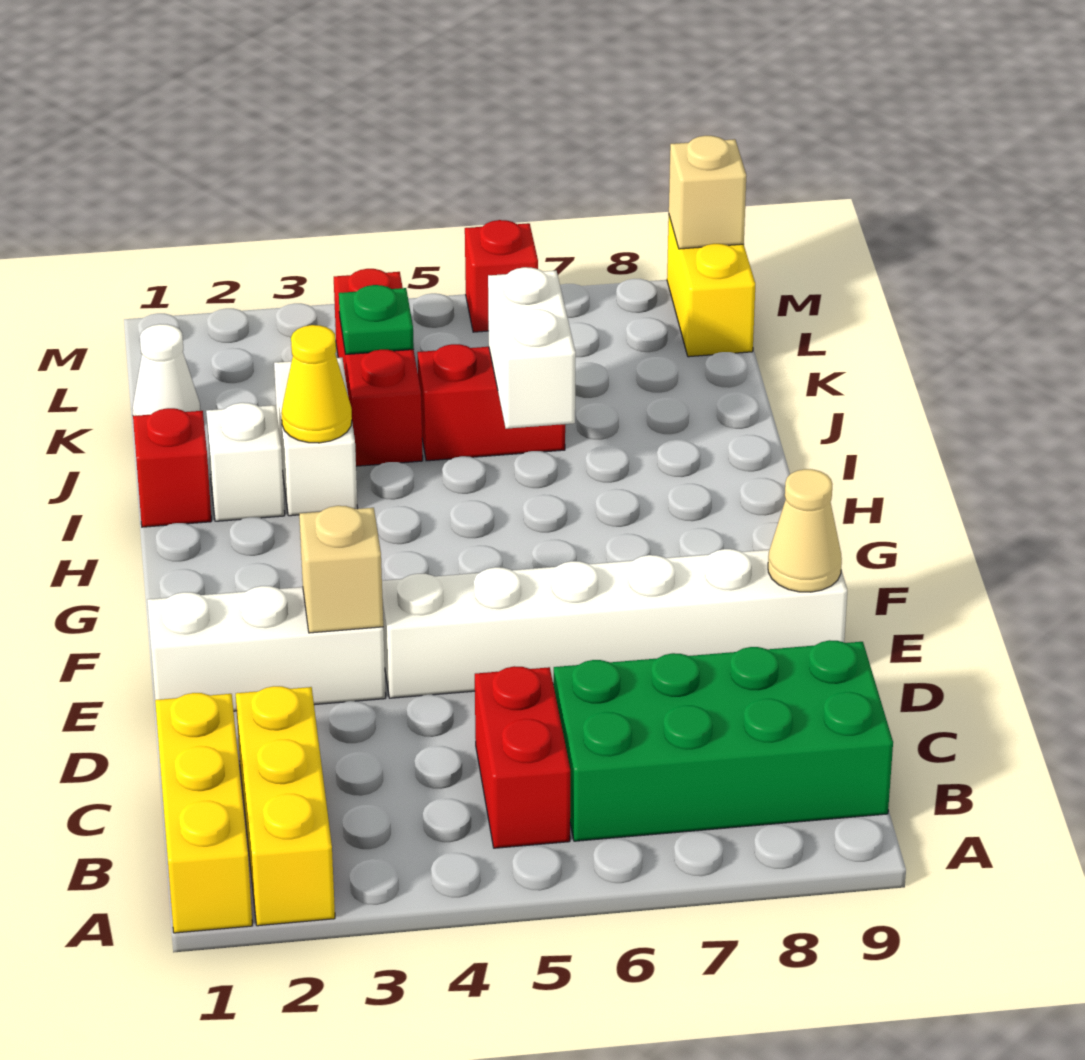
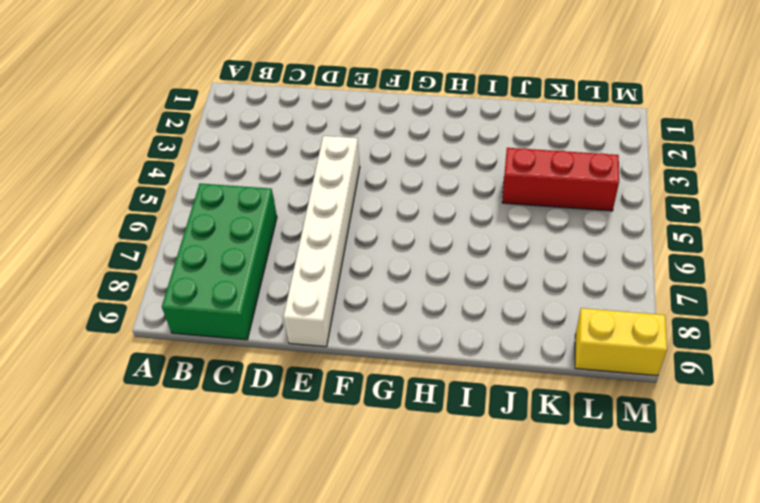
none -> yellow brick A1:C1 level 1
none -> yellow brick A2:C2 level 1
none -> red brick B5:C5 level 1

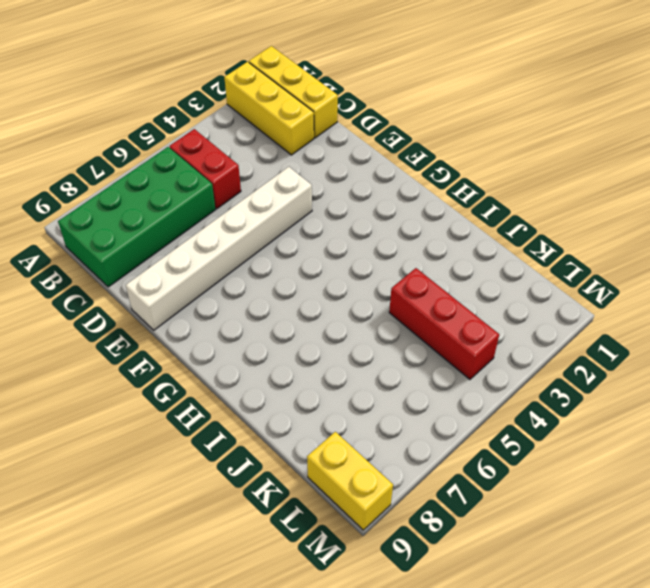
none -> white brick E1:E3 level 1
none -> red brick I1 level 1
none -> white brick I2 level 1

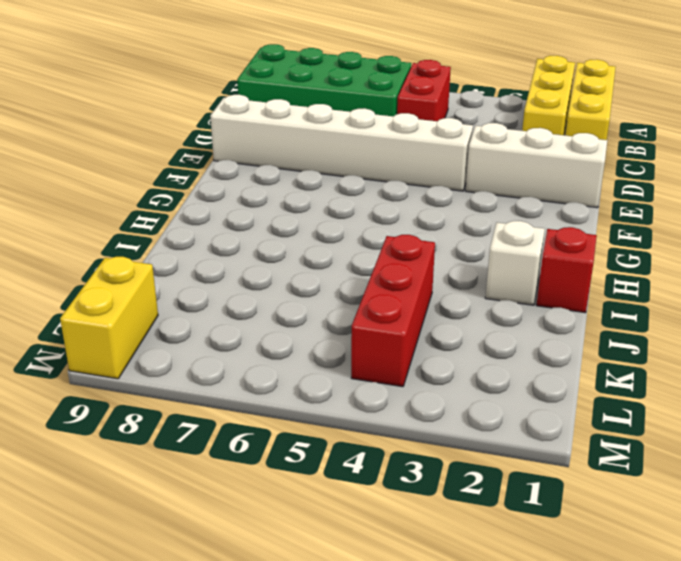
none -> white brick I3:J3 level 1
none -> red brick J5:J6 level 1
none -> white cone K1 level 1

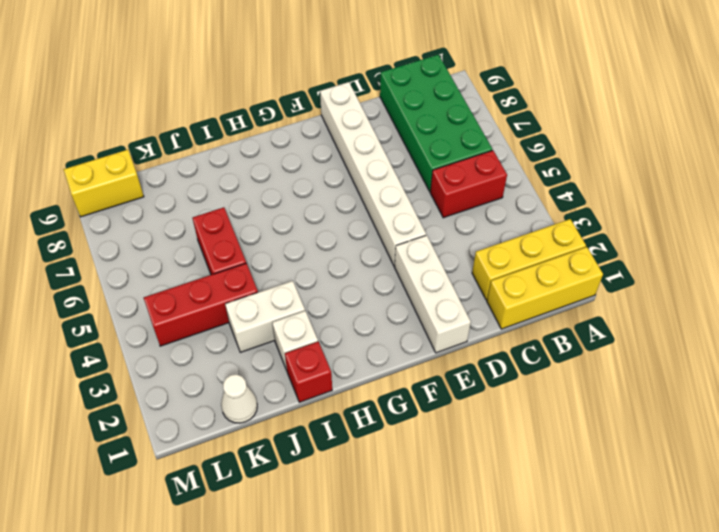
none -> red brick M6 level 1
none -> tan brick E3 level 2
none -> tan cone E9 level 2

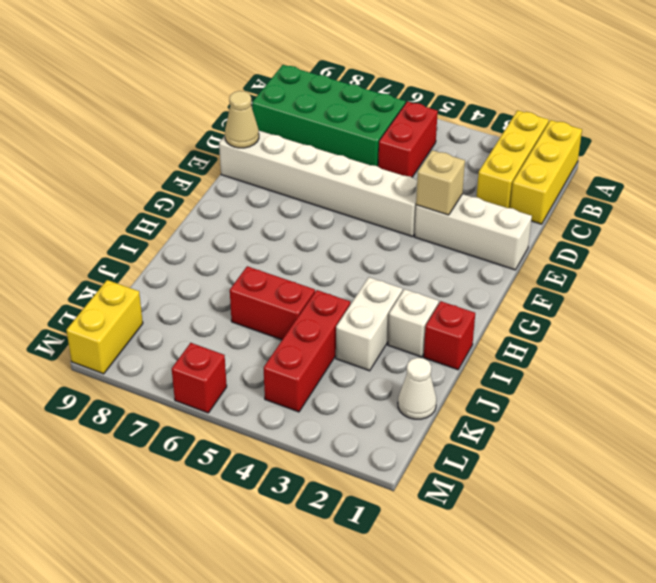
none -> yellow cone I3 level 2
none -> white brick I6:J6 level 2
none -> green plate K4 level 2

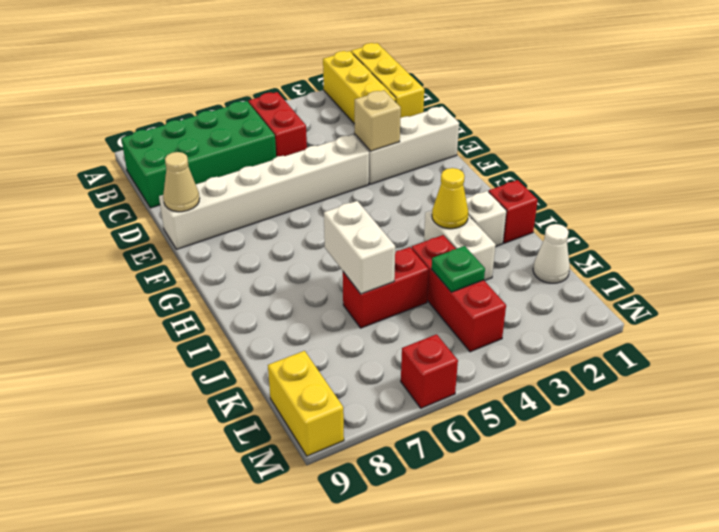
none -> tan brick M9 level 2

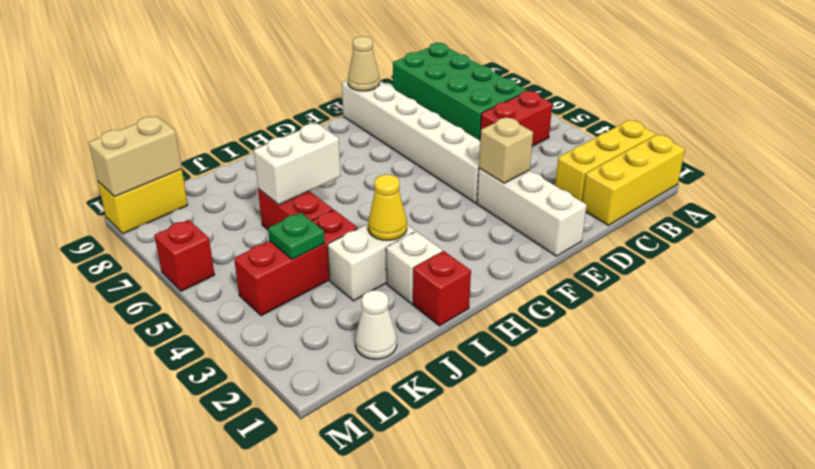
tan brick L9:M9 level 2 -> tan brick M9 level 2

